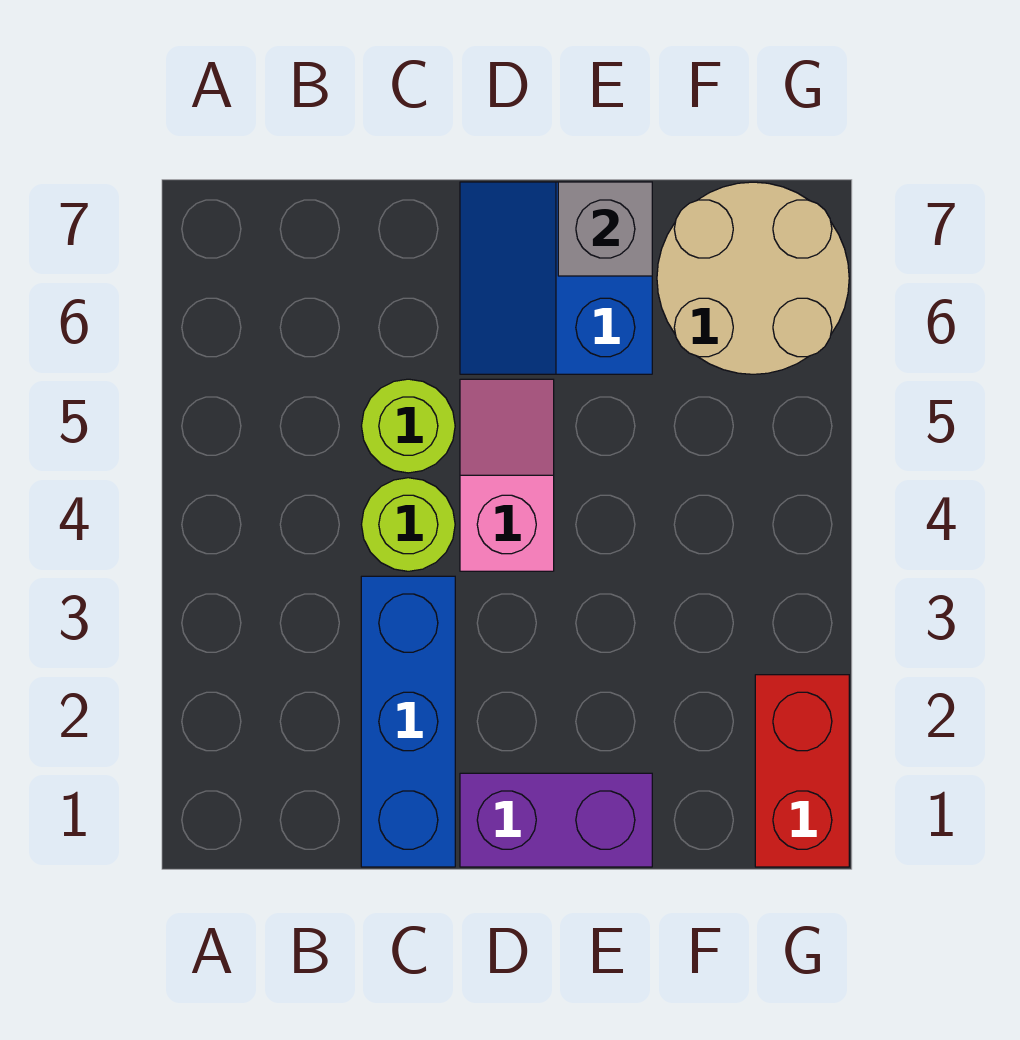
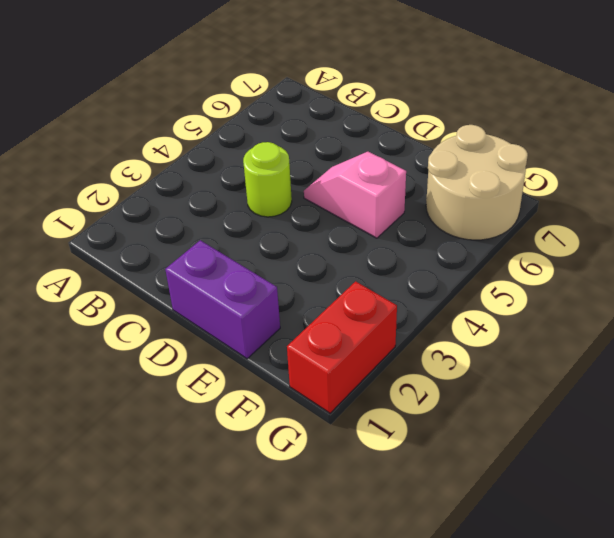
pink slope D5:E5 level 1 top E -> pink slope D4:D5 level 1 top 4
none -> blue brick C1:C3 level 1
none -> lime round brick C5 level 1

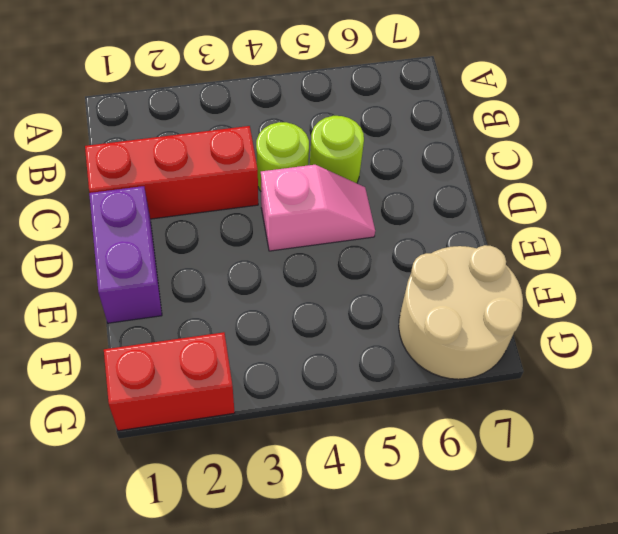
red brick C1:C3 level 1 -> blue brick C1:C3 level 1
none -> blue slope D6:E7 level 1 top E
none -> grey brick E7 level 2

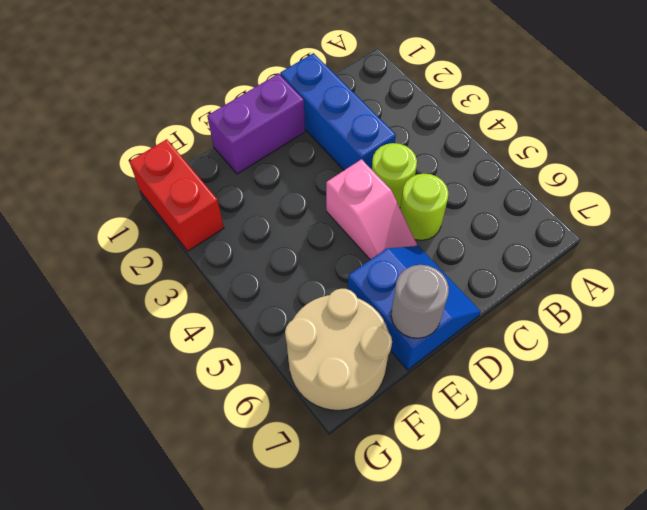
grey round brick E7 level 2 -> grey brick E7 level 2

